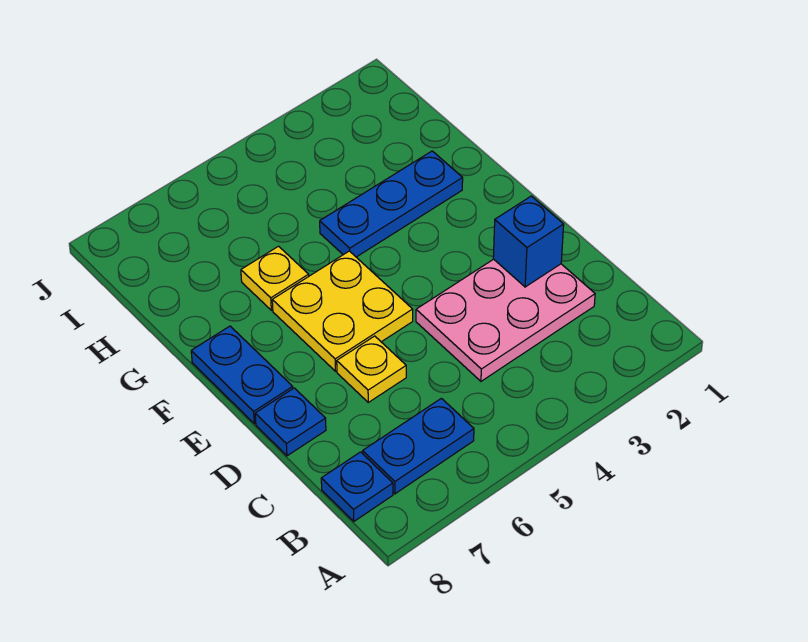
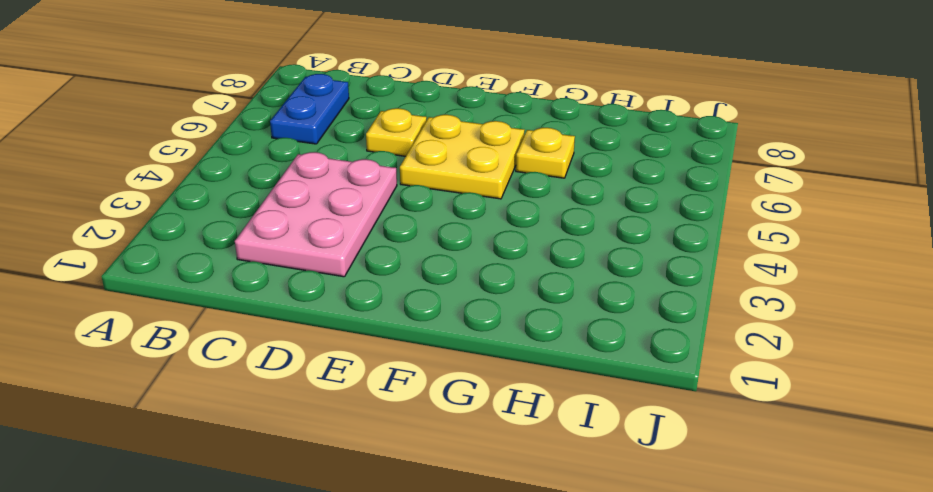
none -> blue plate B8 level 1
none -> blue plate D8 level 1

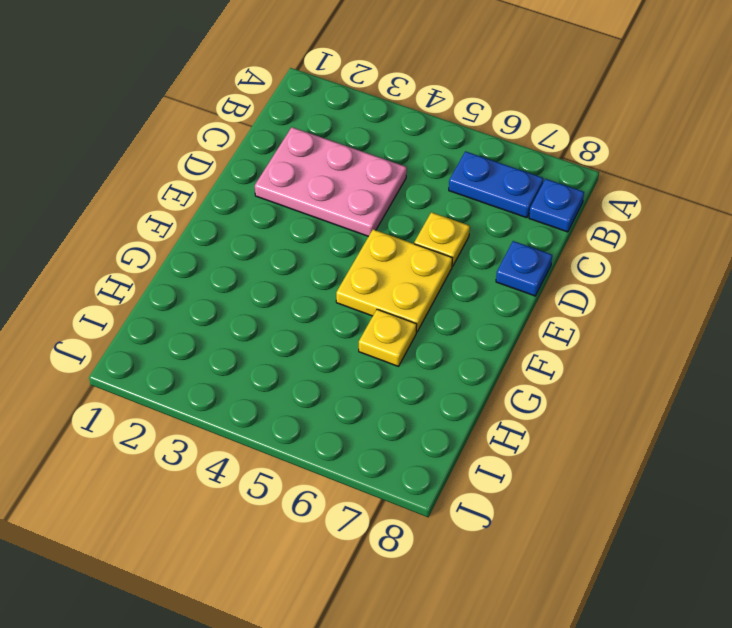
none -> blue plate E8:F8 level 1
none -> blue plate G2:G4 level 1

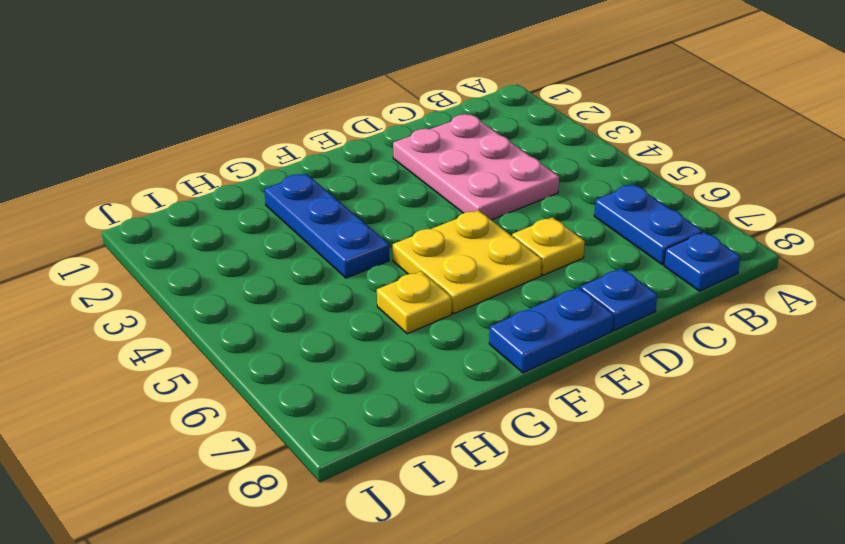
none -> blue brick D2 level 2

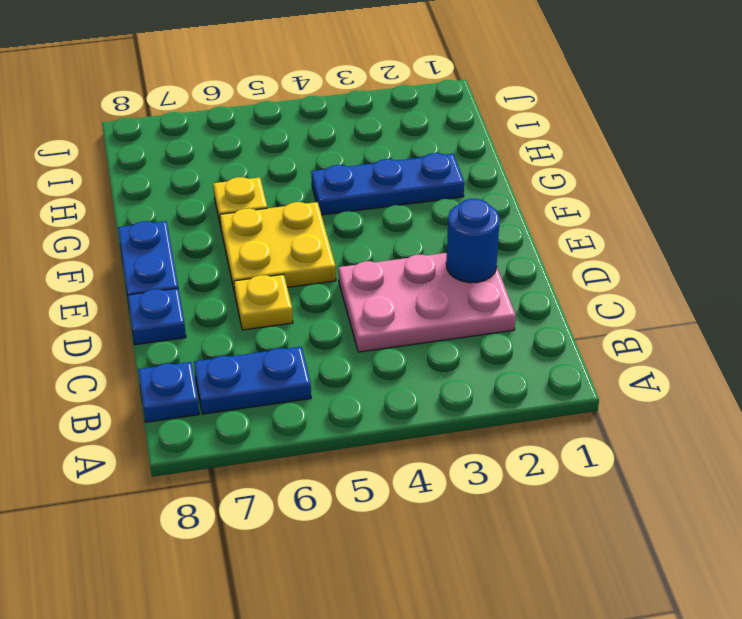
blue round brick D2 level 2 -> blue brick D2 level 2

